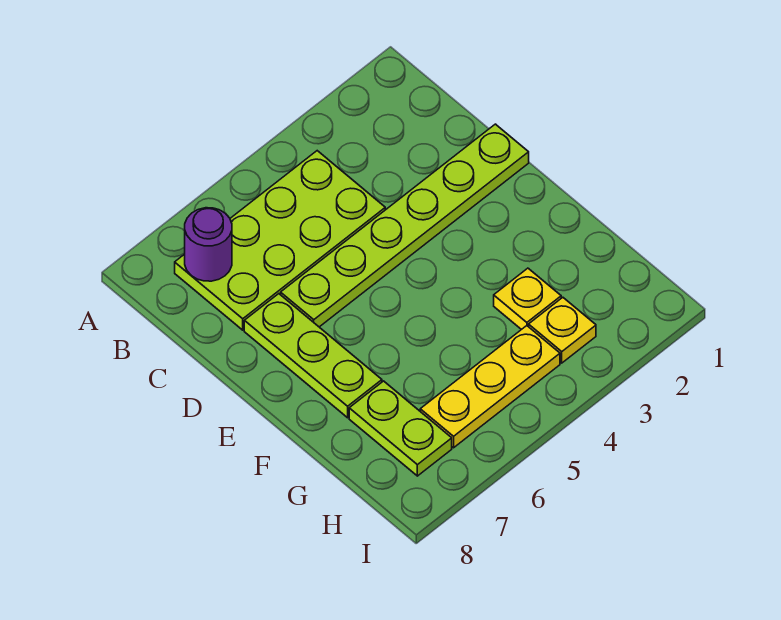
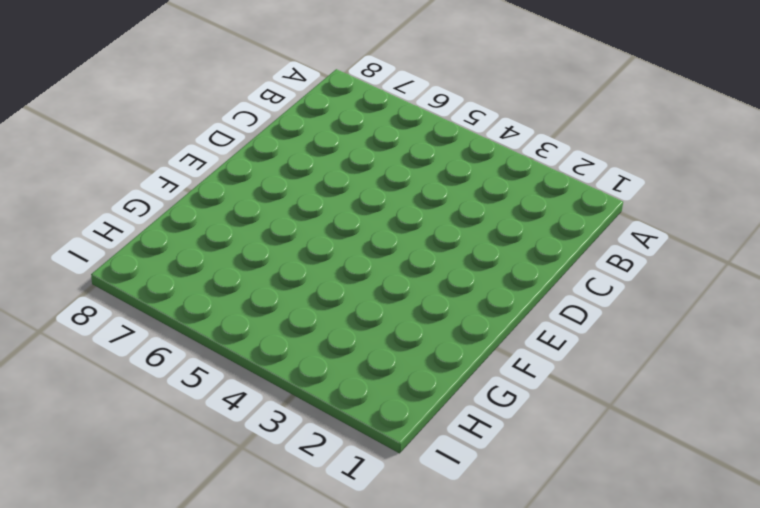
none -> lime plate B4:C7 level 1
none -> lime plate D1:D6 level 1

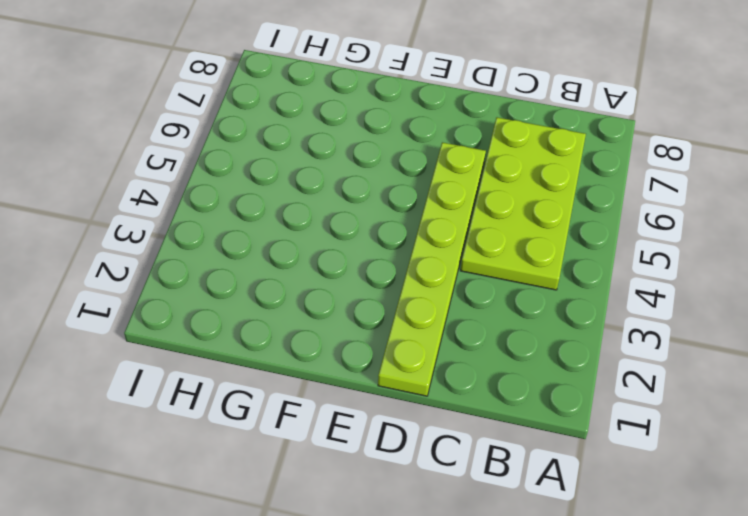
none -> lime plate D7:F7 level 1
none -> yellow plate G3 level 1

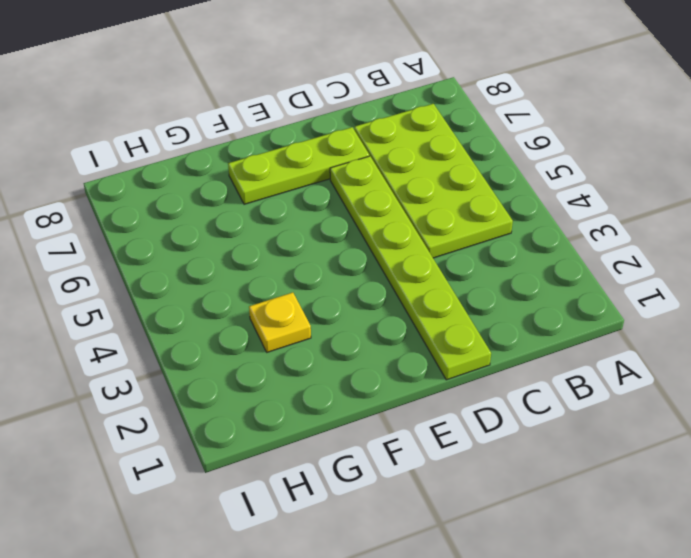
none -> lime plate G7:H7 level 1
none -> yellow plate H3 level 1

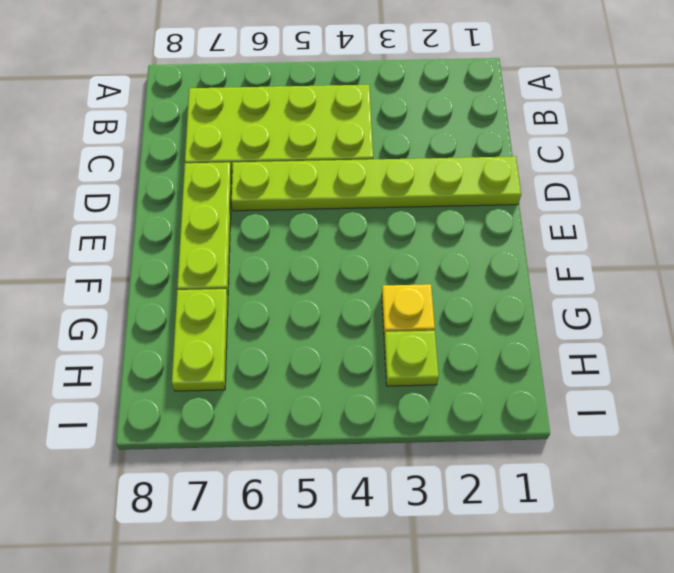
lime plate H3 level 1 -> yellow plate H3 level 1
none -> yellow plate H4:H6 level 1
none -> purple round brick B7 level 2

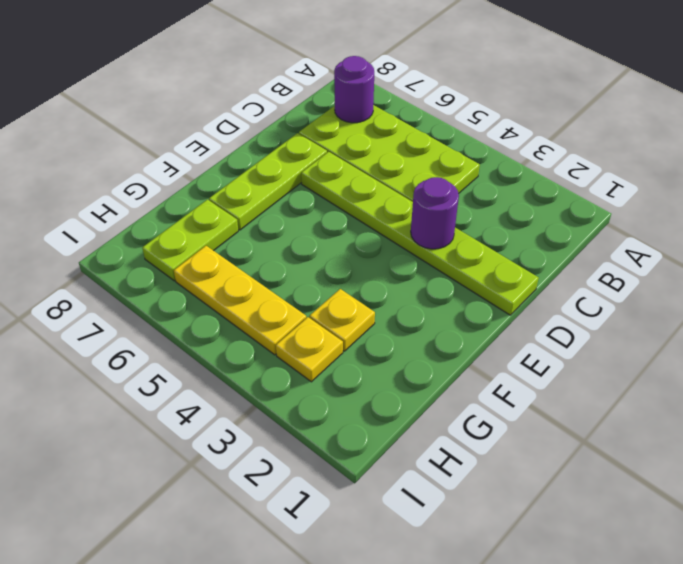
purple round brick D3 level 2 -> none

